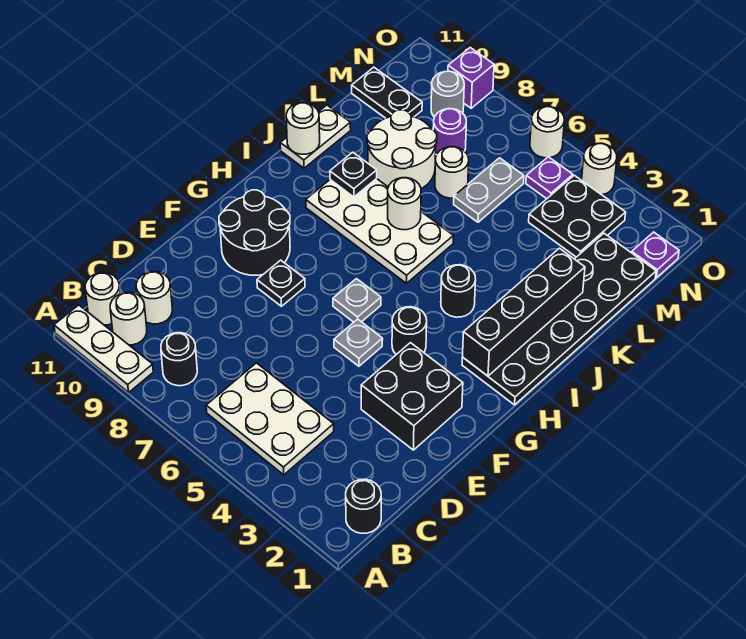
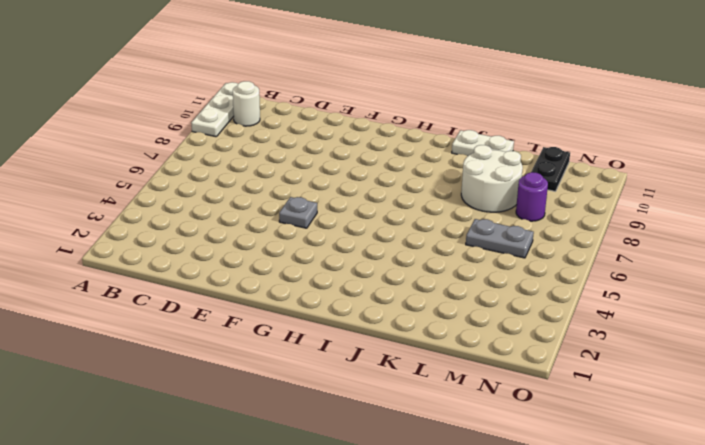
none -> black round brick B1 level 1
none -> white plate B4:C6 level 1
none -> black round brick B8 level 1
none -> white round brick B11 level 1

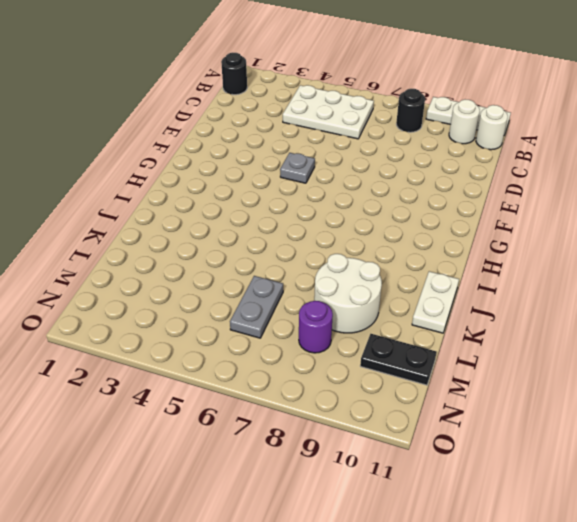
none -> white round brick C10 level 1
none -> black brick E2:F3 level 1
none -> black plate F8 level 1
none -> black round brick F9:G10 level 1

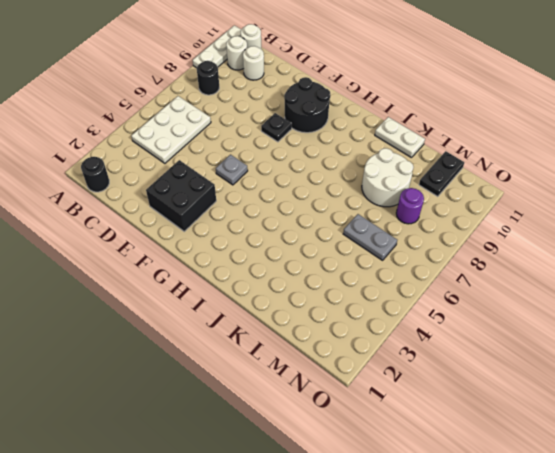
none -> black round brick G4 level 1
none -> grey plate G6 level 1
none -> black plate H1:M2 level 1
none -> black round brick I4 level 1

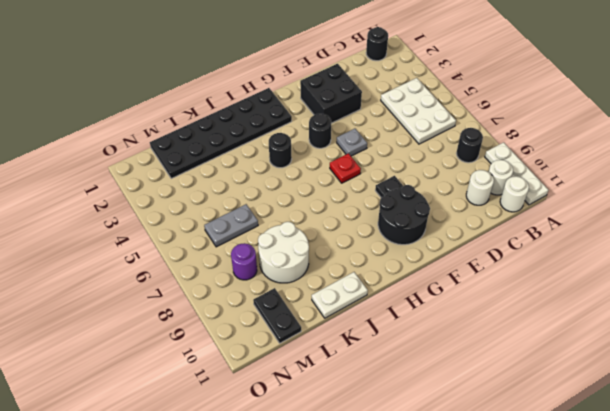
red plate G6 level 1 -> grey plate G6 level 1
none -> white plate I6:J9 level 1
none -> white round brick L7 level 1
none -> black plate M3:N4 level 1
none -> purple plate N1 level 1

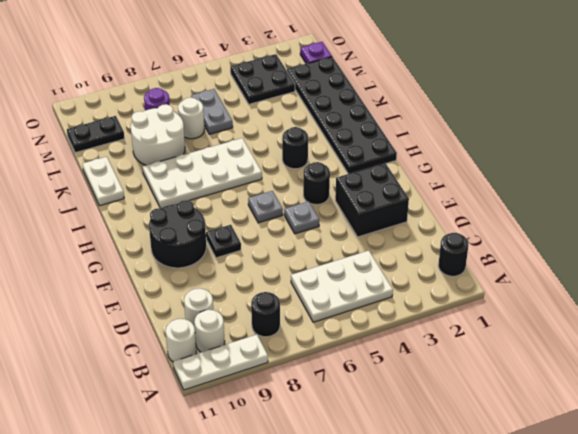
none -> purple plate N5 level 1
none -> grey round brick N9 level 1
none -> white round brick O4 level 1
none -> white round brick O6 level 1

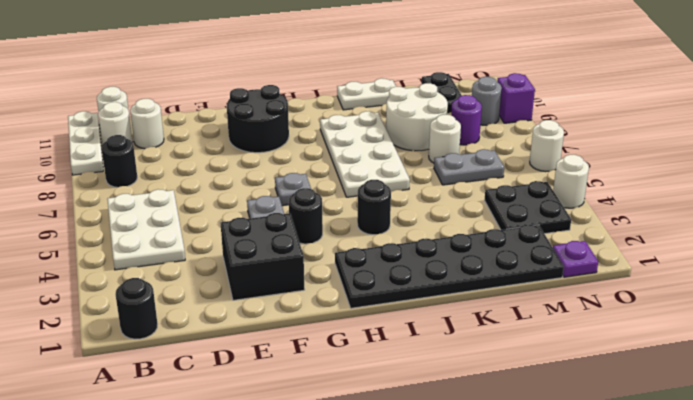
none -> black plate F8 level 1
none -> purple plate N5 level 1
none -> black brick H2:K2 level 2
none -> white round brick J7 level 2

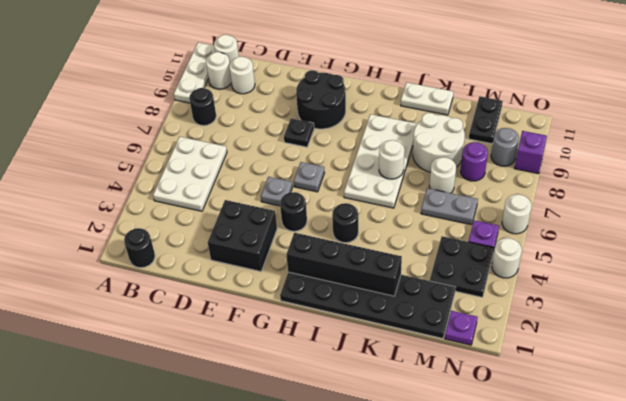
none -> black plate J9 level 2
none -> white round brick J11 level 2

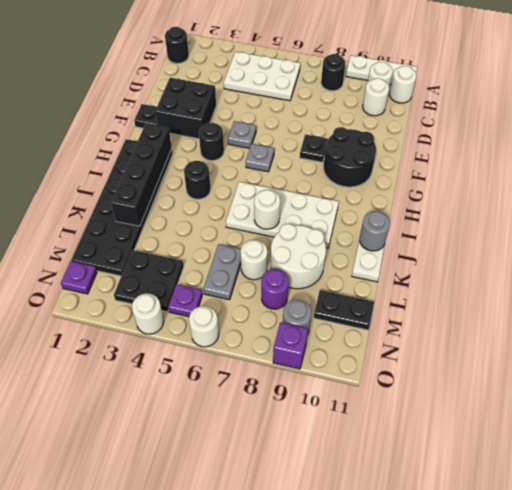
black plate F1 level 1 -> black plate J9 level 2
grey round brick J11 level 2 -> white round brick J11 level 2

